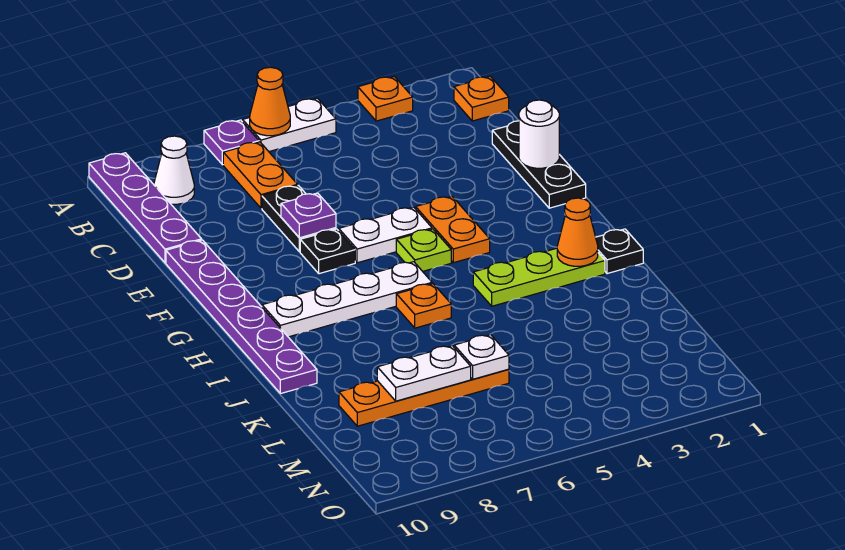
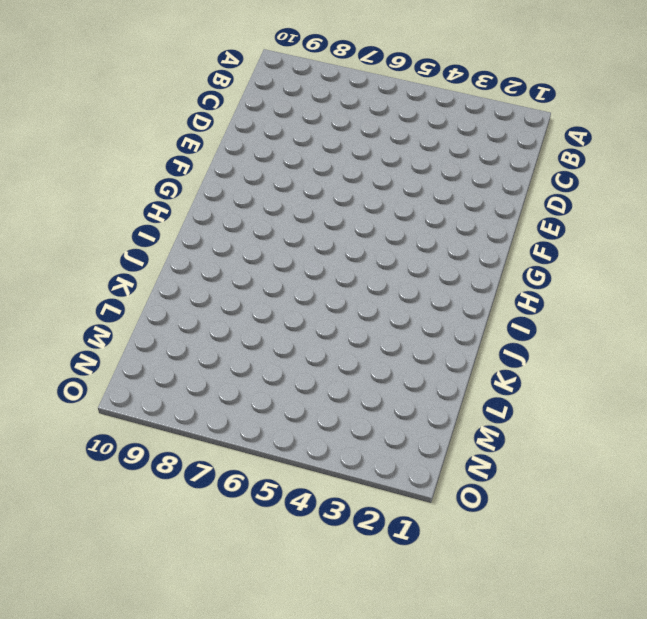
none -> orange plate A3 level 1
none -> white plate A5:A6 level 1
none -> purple plate A7 level 1

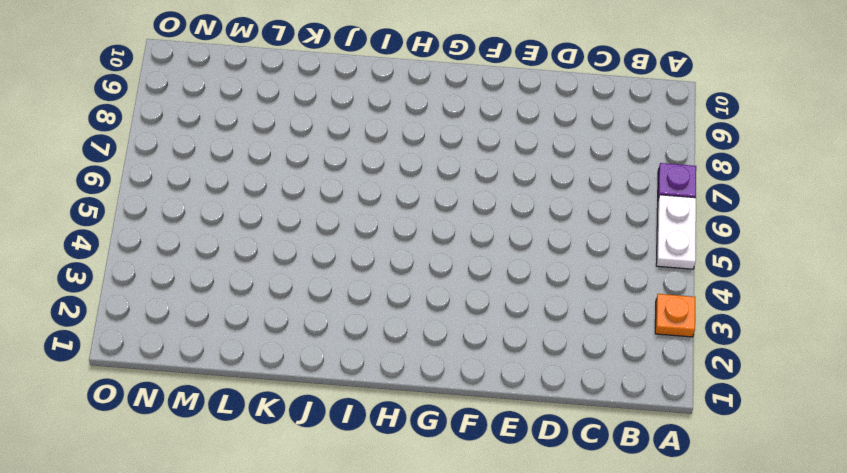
none -> purple plate A10:D10 level 1
none -> orange plate B1 level 1
none -> orange plate B7:C7 level 1

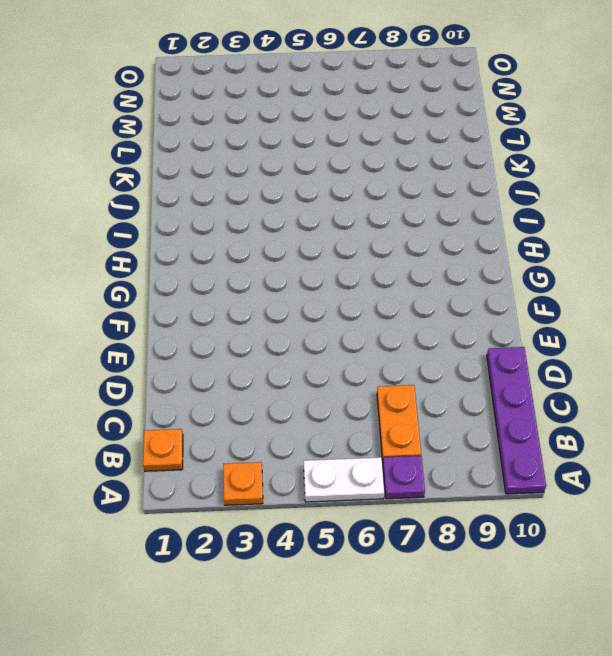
none -> white cone B9 level 1
none -> black plate D1:F1 level 1
none -> black plate D7:E7 level 1

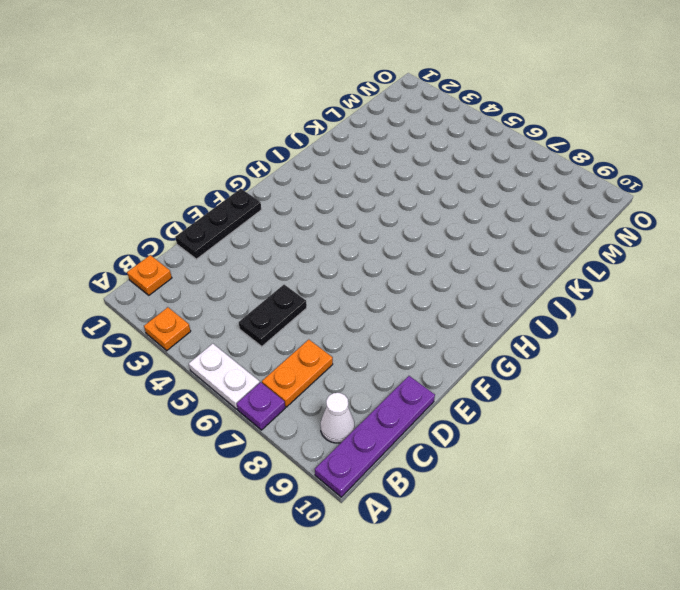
black plate C5:D5 level 1 -> black plate D7:E7 level 1
none -> purple plate E10:J10 level 1
none -> orange plate F4:G4 level 1
none -> white plate F5:F6 level 1

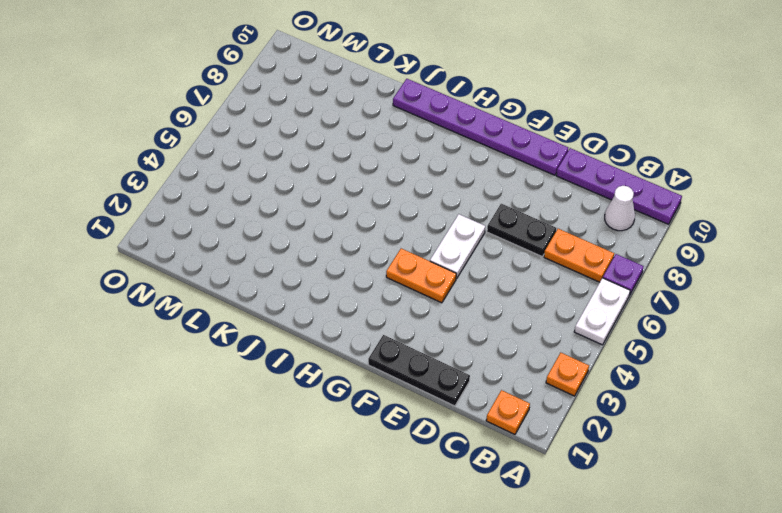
none -> black plate F7 level 1
none -> lime plate G5 level 1
none -> white plate H6:H9 level 1

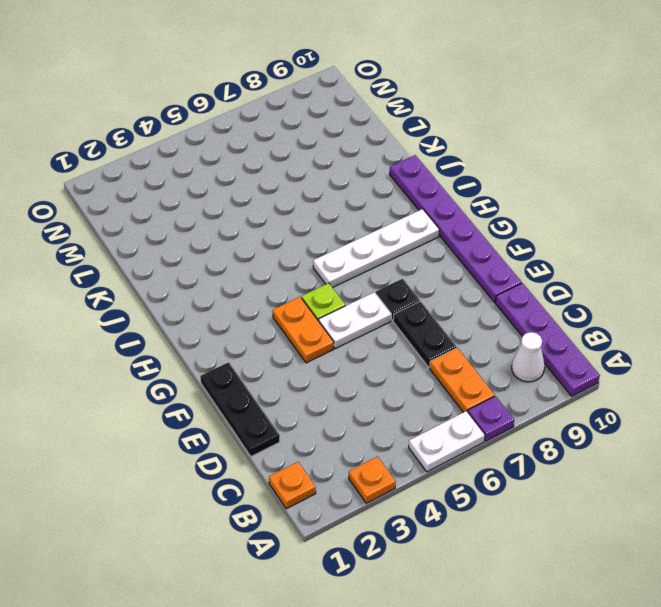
none -> black plate I1 level 1
none -> lime plate I2:I4 level 1
none -> orange plate I6 level 1

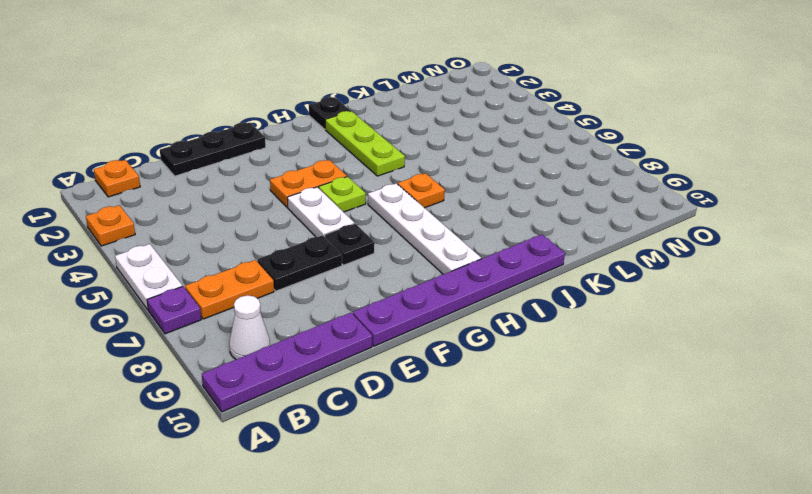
none -> orange plate L6:L9 level 1
none -> orange cone A6 level 2
none -> white round brick E1 level 2

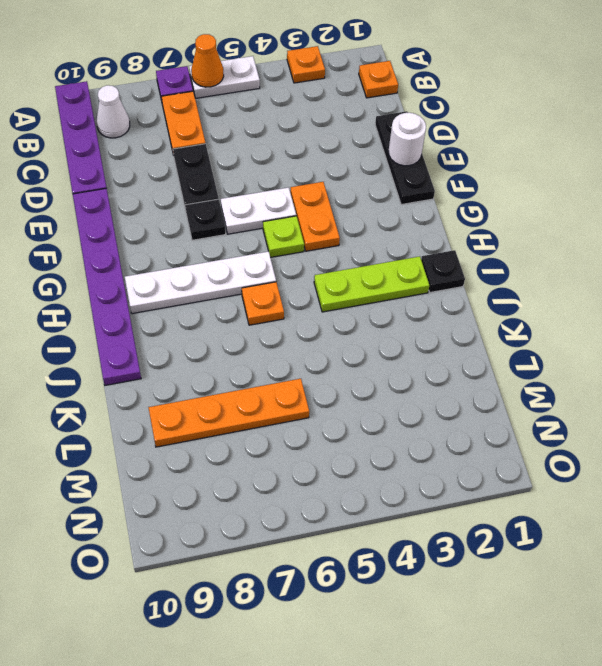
none -> purple plate E7 level 2
none -> orange cone I2 level 2
none -> white plate L6 level 2

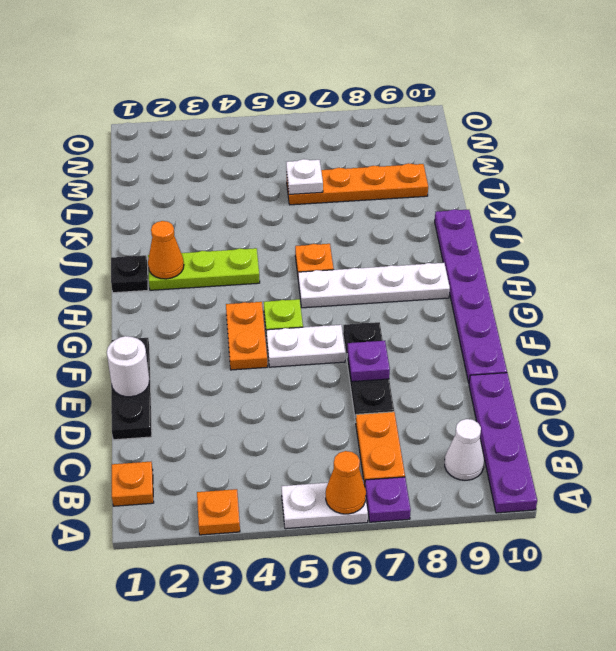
none -> white plate L7:L8 level 2

